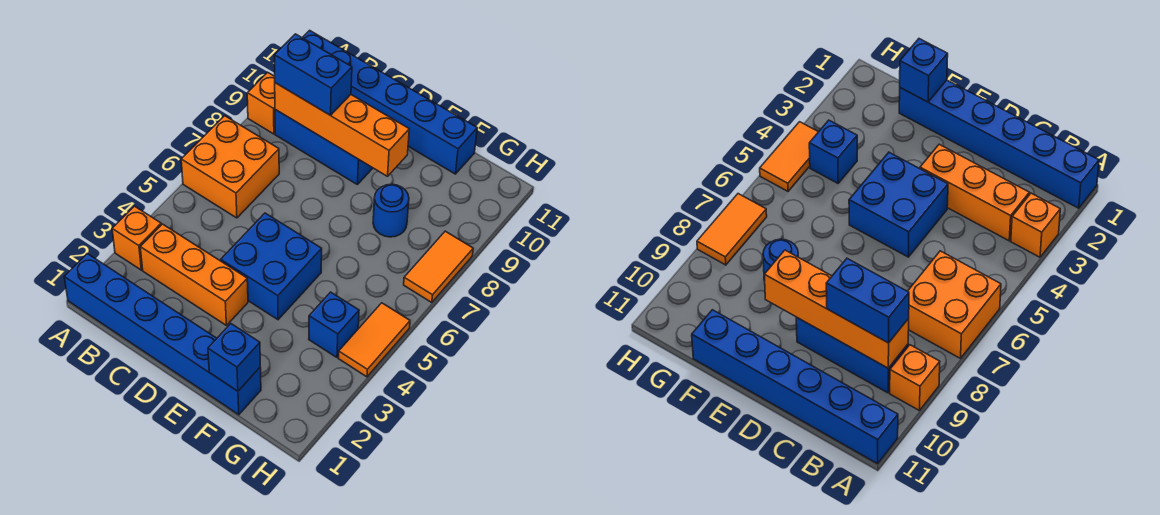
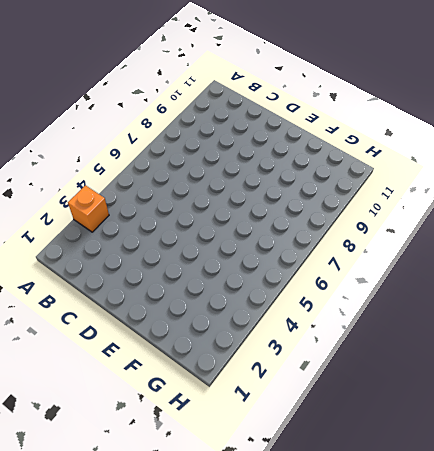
none -> blue brick A1:F1 level 1
none -> orange brick A6:B7 level 1
none -> orange brick A9 level 1

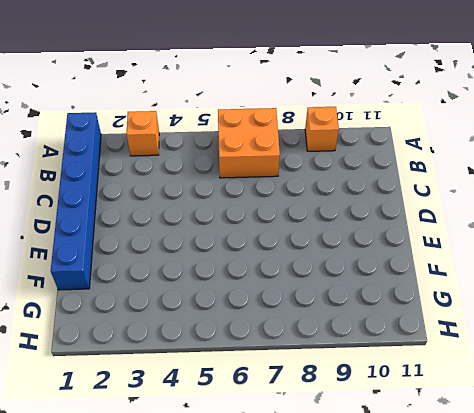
none -> blue brick A11:F11 level 1
none -> orange brick B3:D3 level 1
none -> blue brick B9:D9 level 1

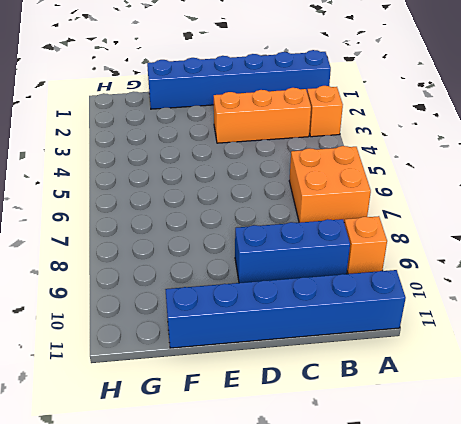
none -> blue brick D4:E5 level 1
none -> blue round brick F8 level 1
none -> blue brick G4 level 1

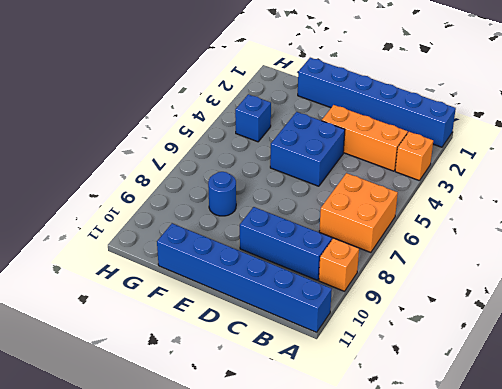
none -> orange tile H4:H5 level 1
none -> orange tile H7:H8 level 1
none -> orange brick B9:E9 level 2

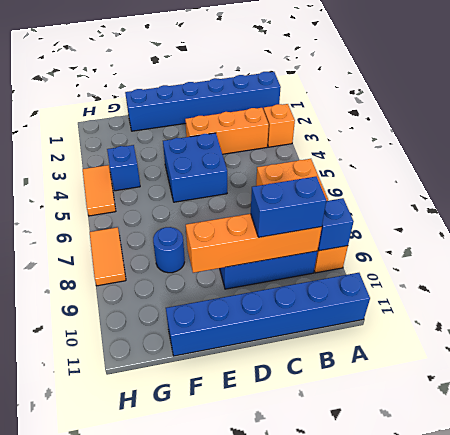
blue brick A9 level 2 -> blue brick F1 level 2

